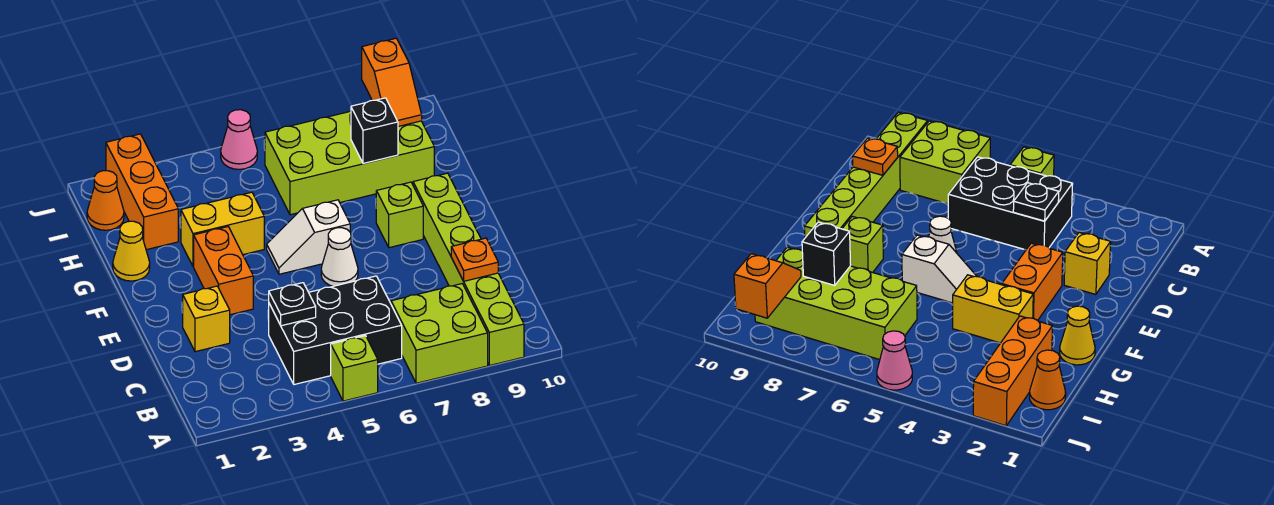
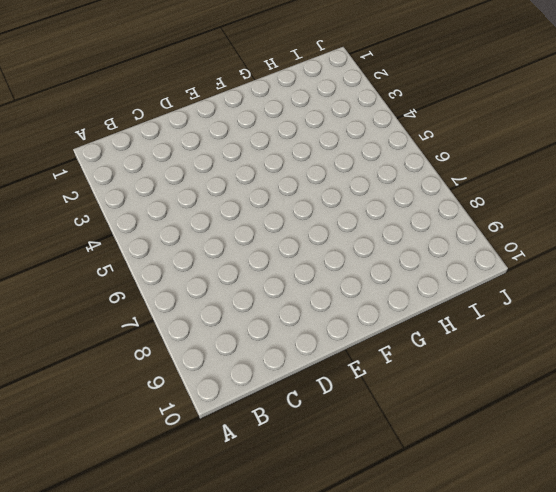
none -> lime brick A5 level 1
none -> lime brick A7:B8 level 1
none -> lime brick A9:F9 level 1

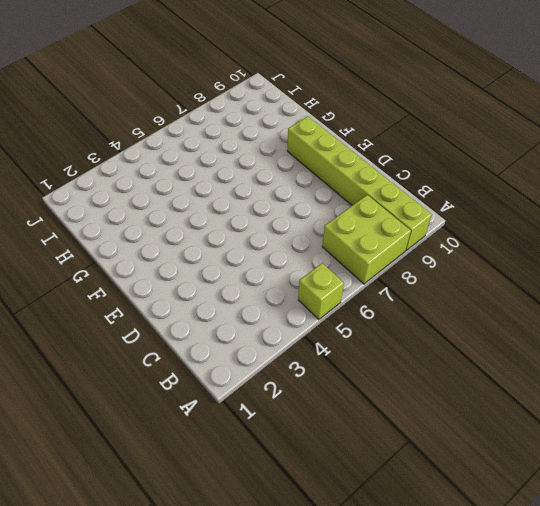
none -> black brick B4:C6 level 1
none -> yellow brick D2 level 1
none -> orange brick E3:F3 level 1

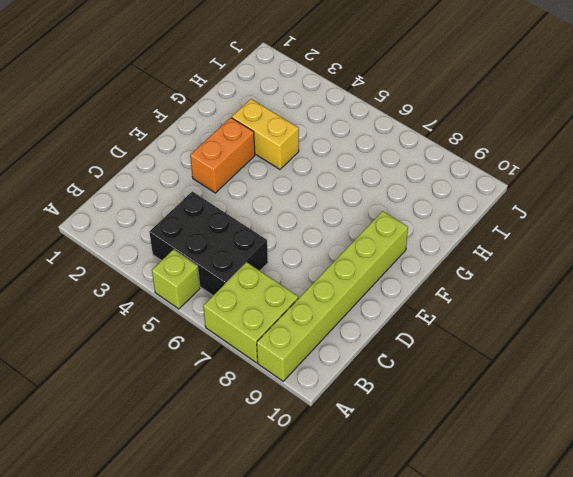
none -> yellow brick D2 level 1
none -> white cone E6 level 1
none -> white slope F5:F6 level 1 top 6

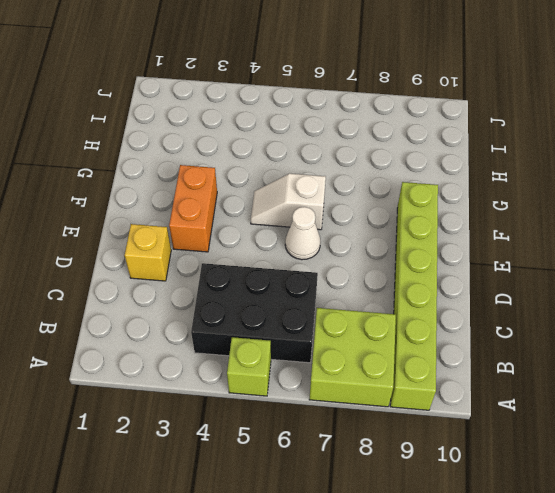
none -> lime brick F8 level 1
none -> yellow cone G1 level 1
none -> yellow brick G3:G4 level 1

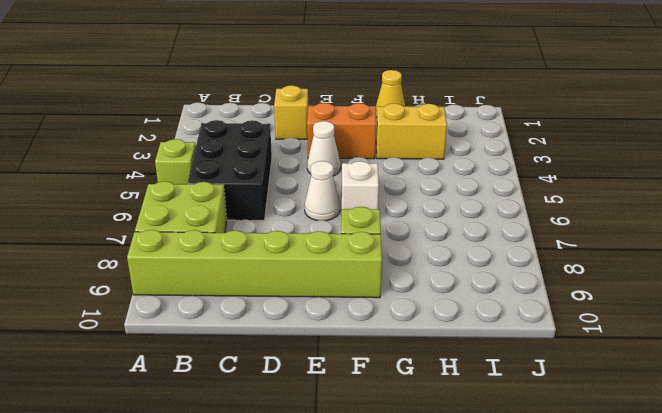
white cone E4 level 1 -> none
yellow brick G3:H3 level 1 -> yellow brick G3:G4 level 1
none -> orange brick H2:J2 level 1
none -> lime brick H6:I9 level 1
none -> orange cone I1 level 1

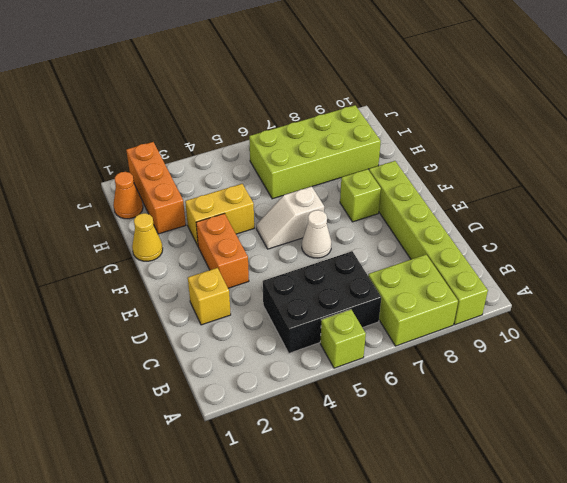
none -> pink cone J5 level 1
none -> black plate C4 level 2
none -> orange plate C9 level 2

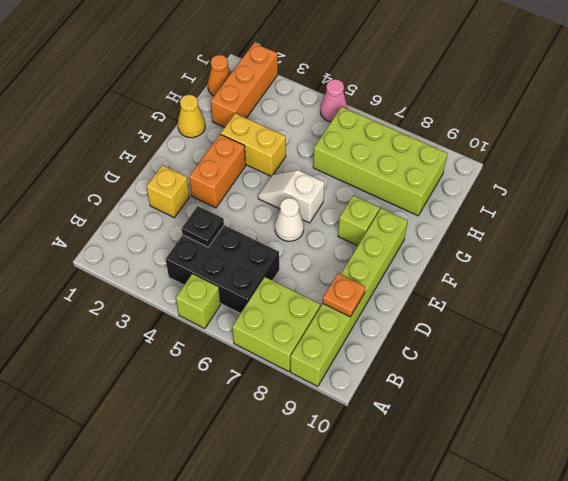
none -> black brick H8 level 2
none -> orange slope I9:J9 level 2 top J

